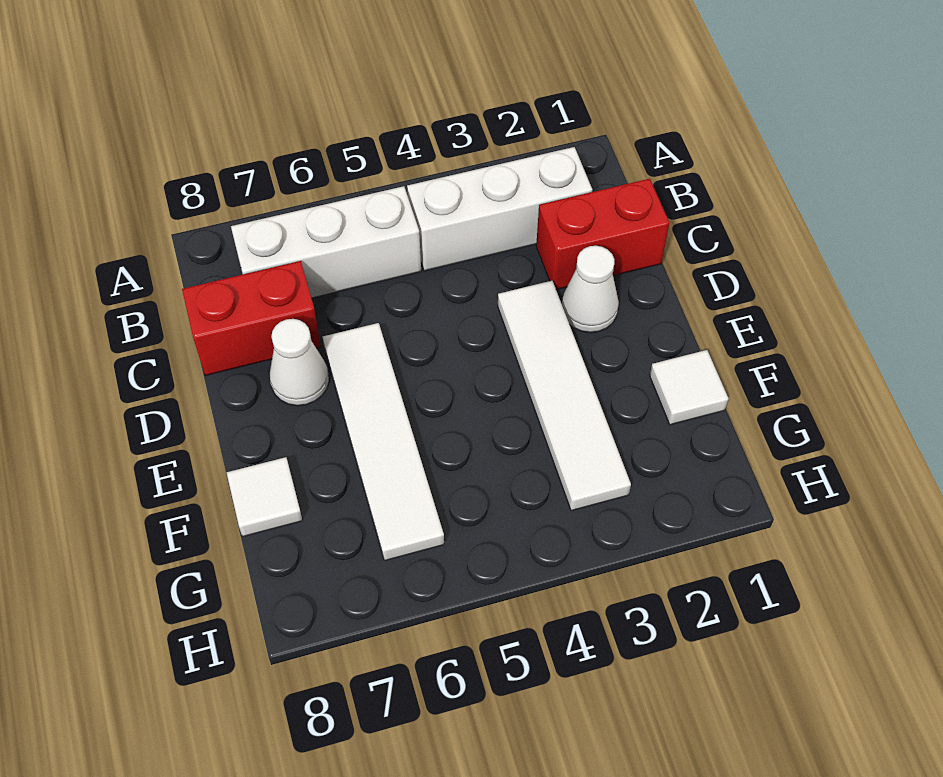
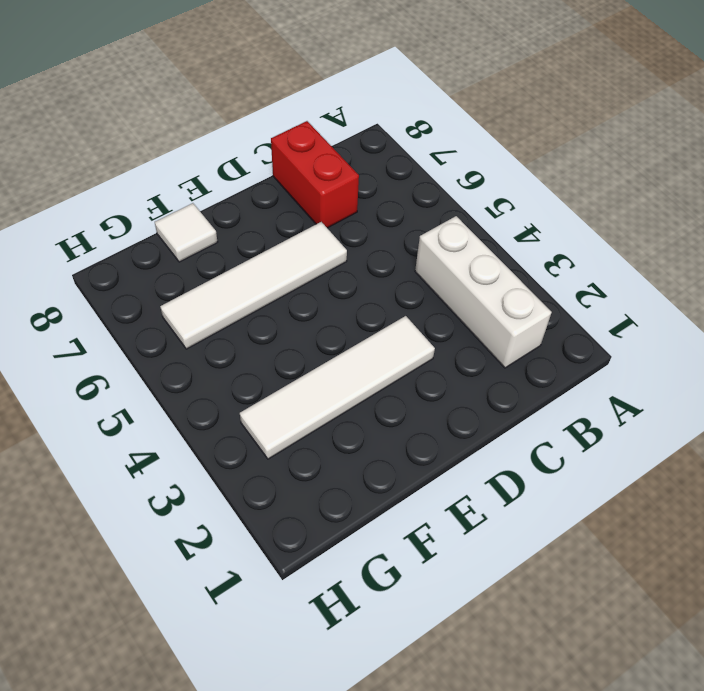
none -> white brick B5:B7 level 1
none -> red brick C1:C2 level 1

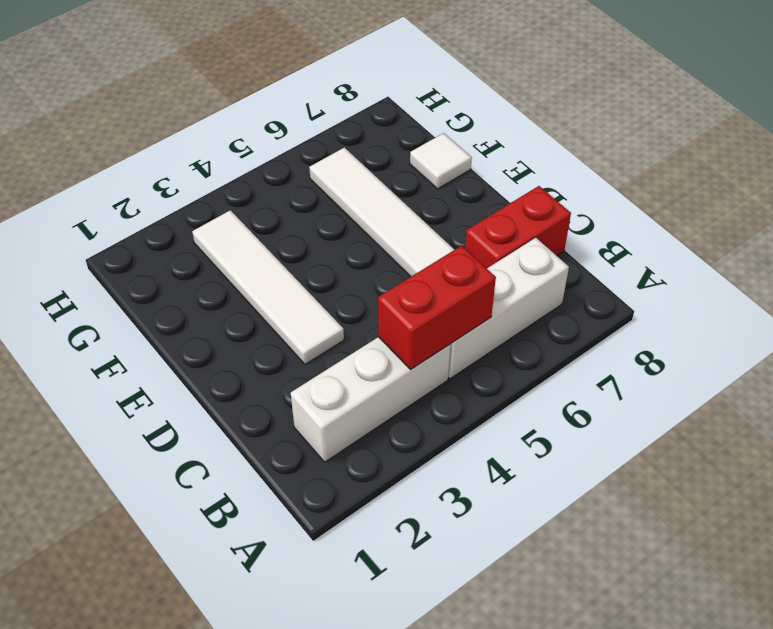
red brick B4:B5 level 2 -> red brick C1:C2 level 1
none -> white cone D2 level 1
none -> white cone D7 level 1

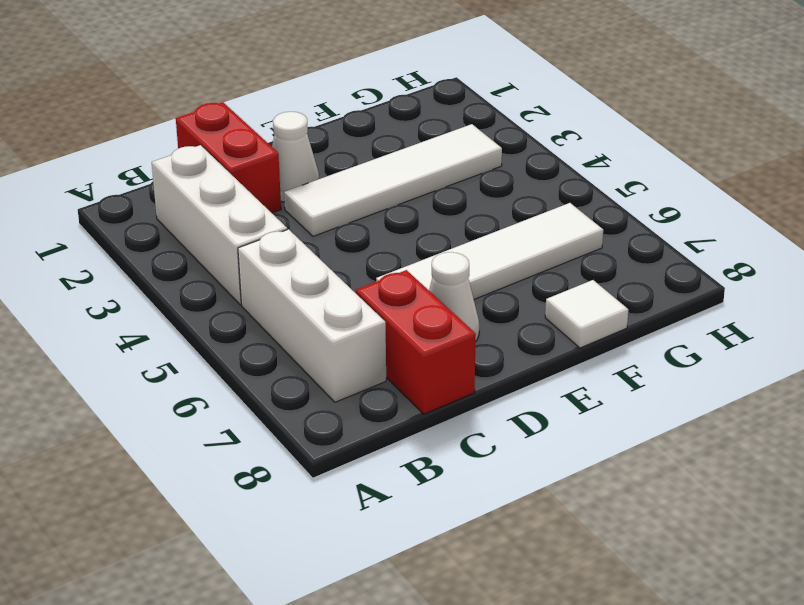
none -> white tile F1 level 1

